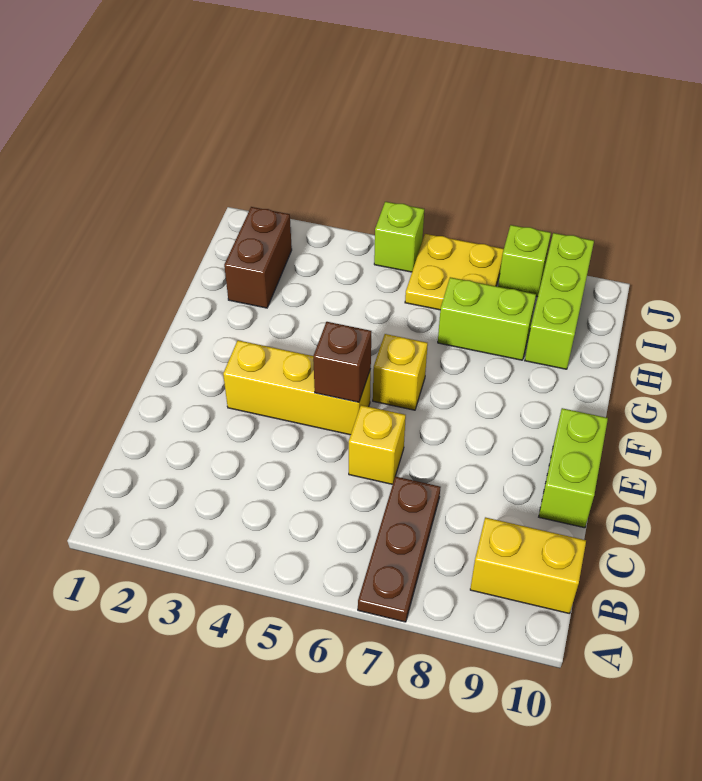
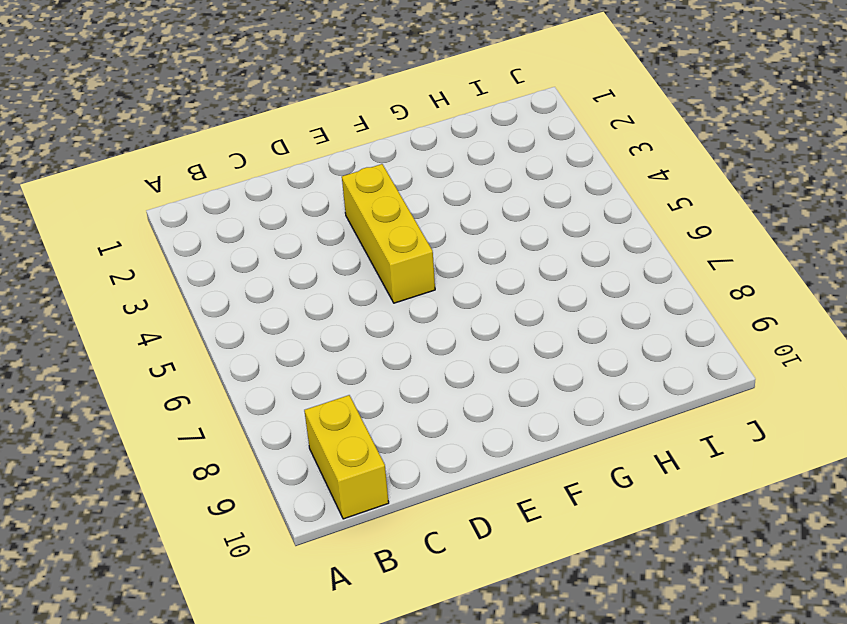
none -> brown plate A7:C7 level 1
none -> yellow brick D6 level 1
none -> lime brick D10:E10 level 1

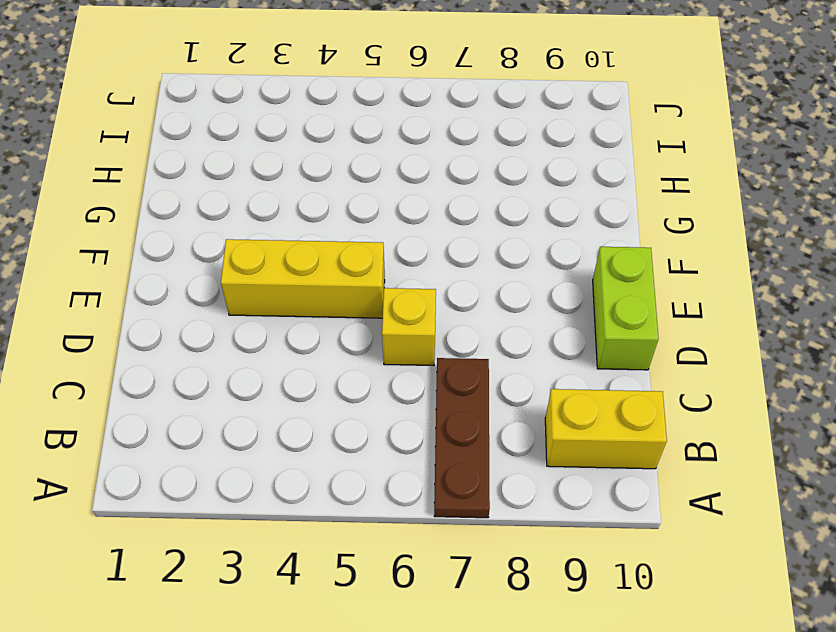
none -> yellow brick F6 level 1
none -> brown brick H2:I2 level 1
none -> lime brick H7:H8 level 1

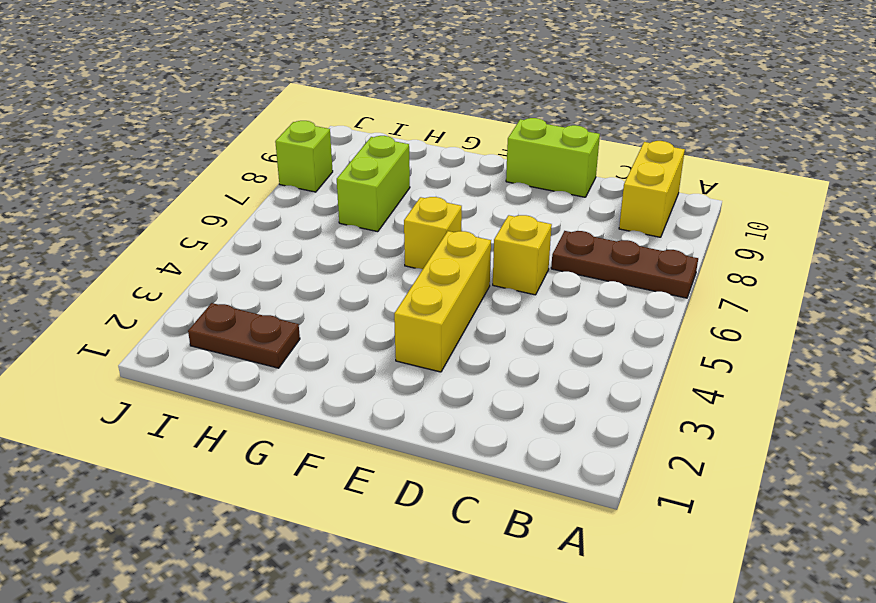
brown plate H2:I2 level 1 -> brown brick H2:I2 level 1
none -> lime brick H9:J9 level 1
none -> yellow plate I6:J7 level 1
none -> lime brick J5 level 1

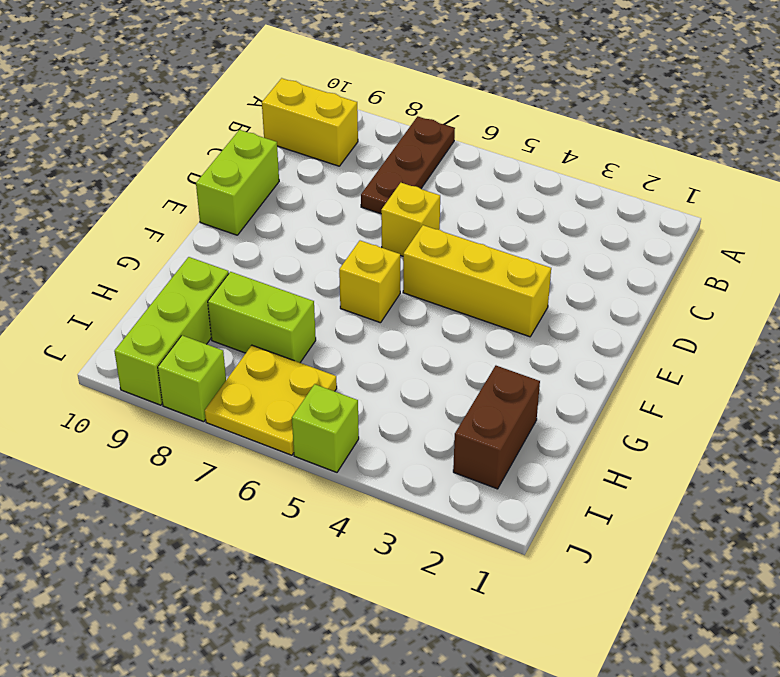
none -> brown brick E5 level 2

